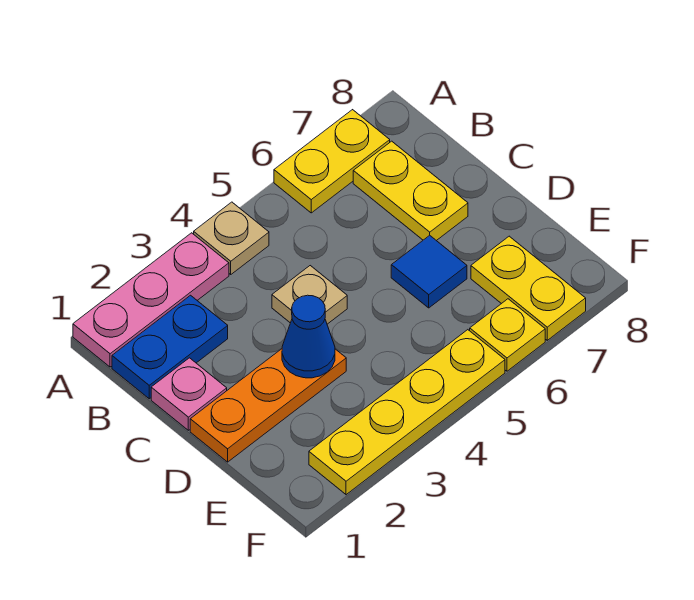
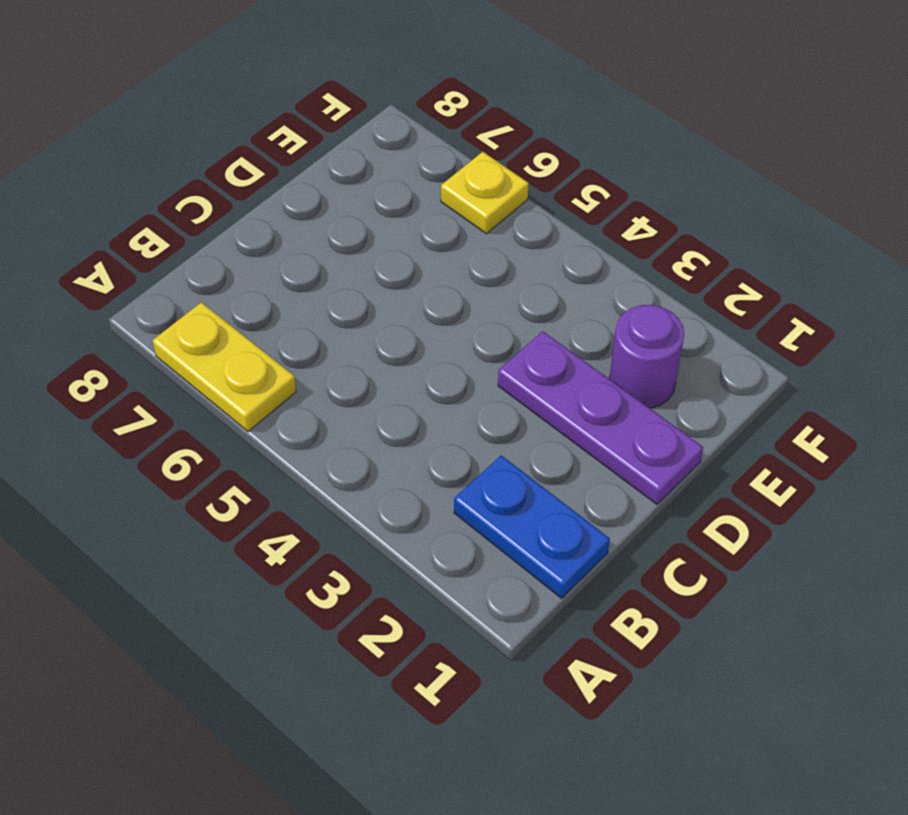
purple plate D1:D3 level 1 -> orange plate D1:D3 level 1
purple round brick E2 level 1 -> none
none -> pink plate A1:A3 level 1
none -> tan plate A4 level 1
none -> yellow plate B7:C7 level 1

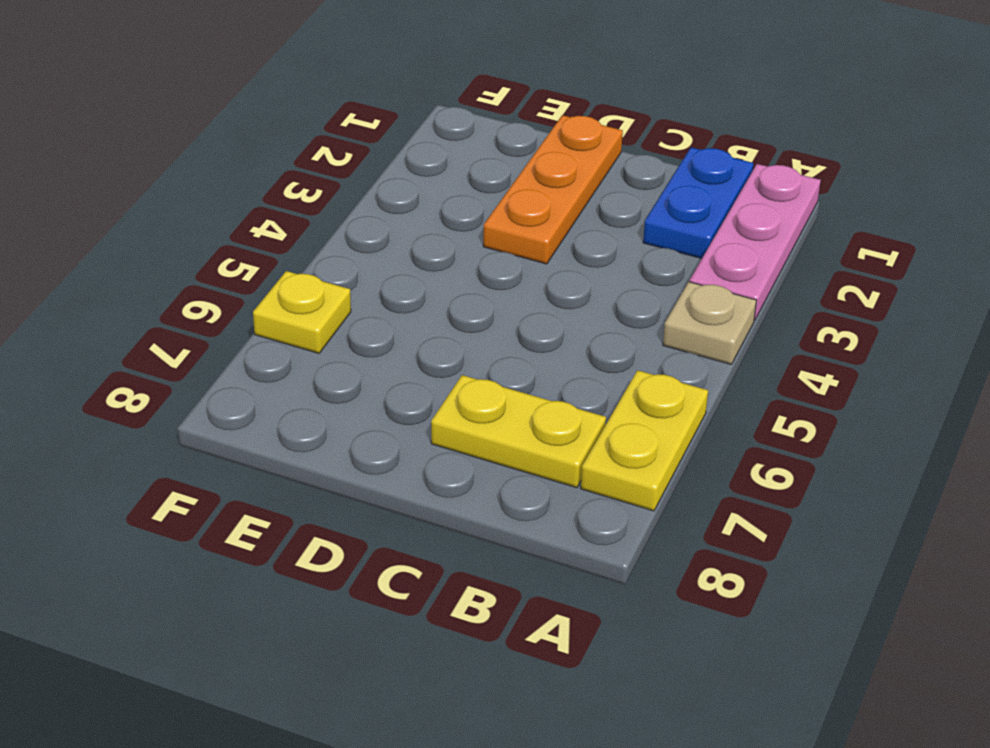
none -> pink plate C1 level 1
none -> tan plate C4 level 1
none -> blue tile D6 level 1

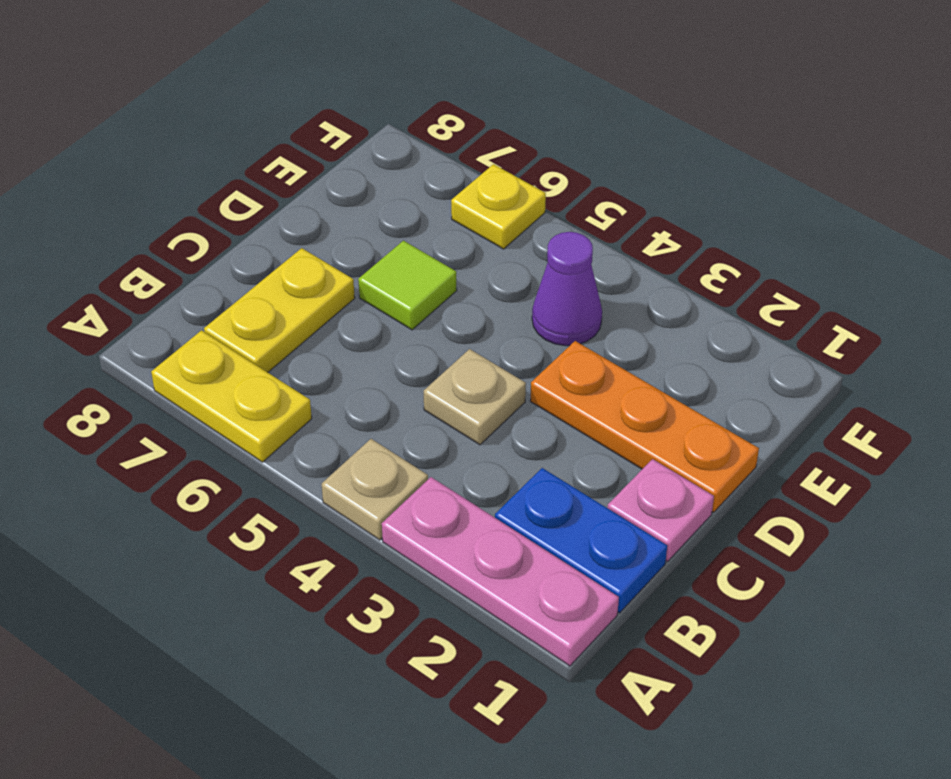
lime tile D6 level 1 -> blue tile D6 level 1
purple cone E4 level 1 -> none
none -> yellow plate E7:F7 level 1
none -> yellow plate F2:F5 level 1
none -> blue cone D3 level 2

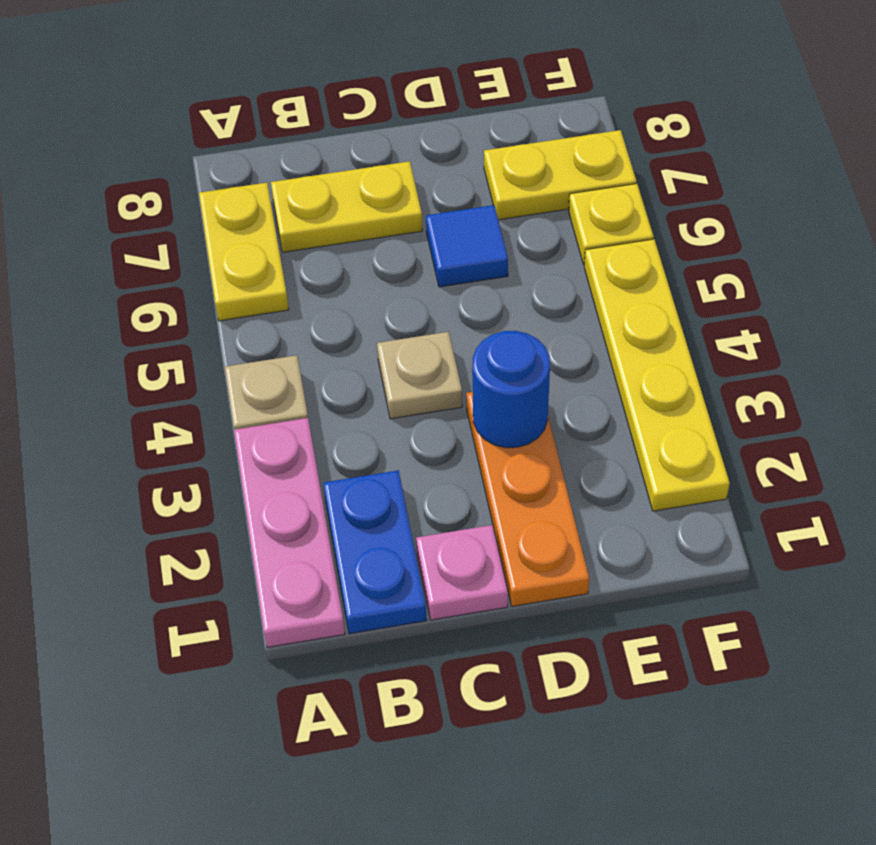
blue round brick D3 level 2 -> blue cone D3 level 2

